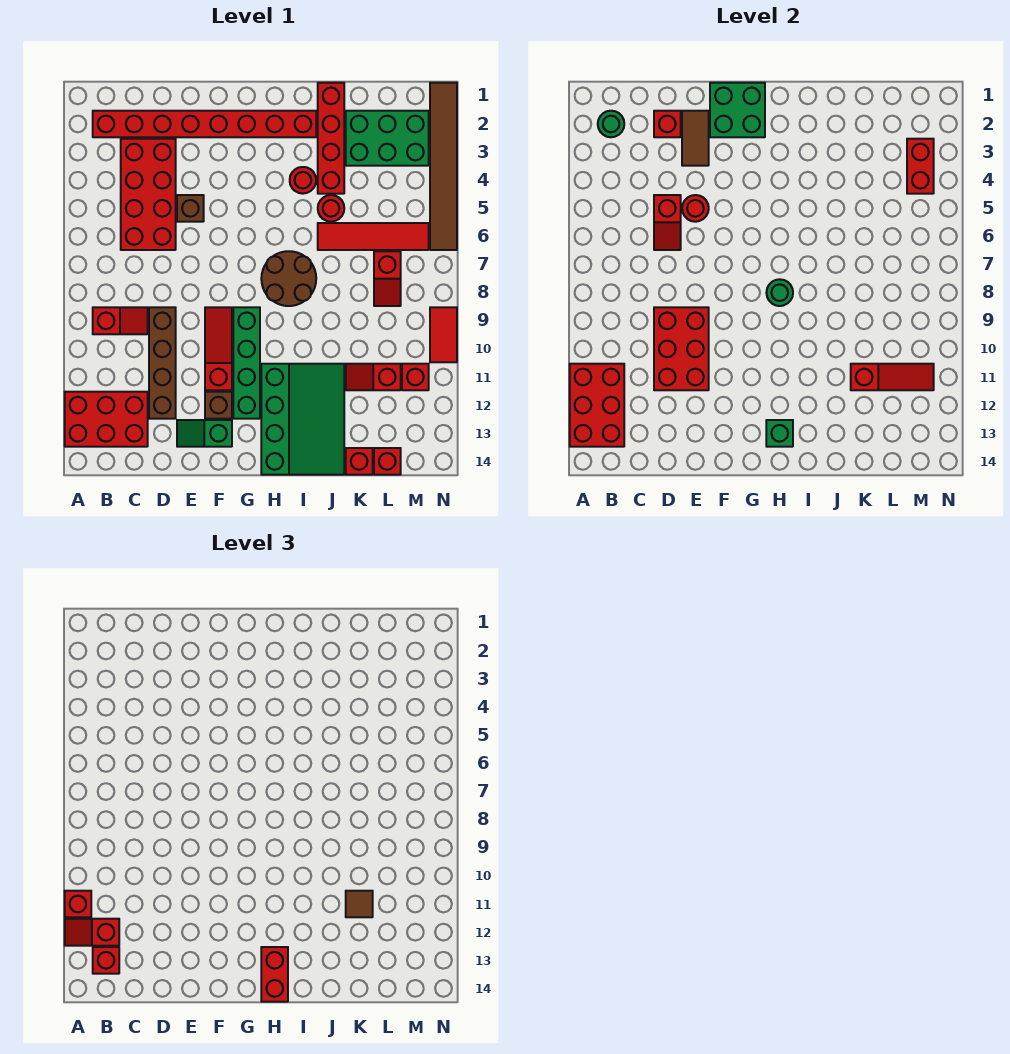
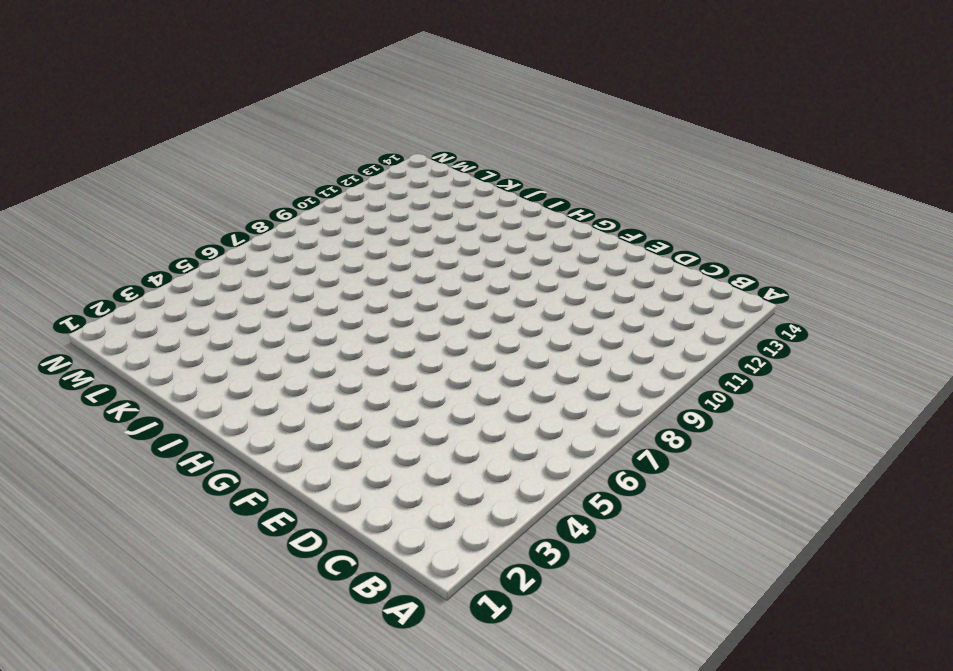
none -> red brick A12:C13 level 1
none -> red brick B2:I2 level 1
none -> red slope B9:C9 level 1 top B
none -> red brick C3:D6 level 1

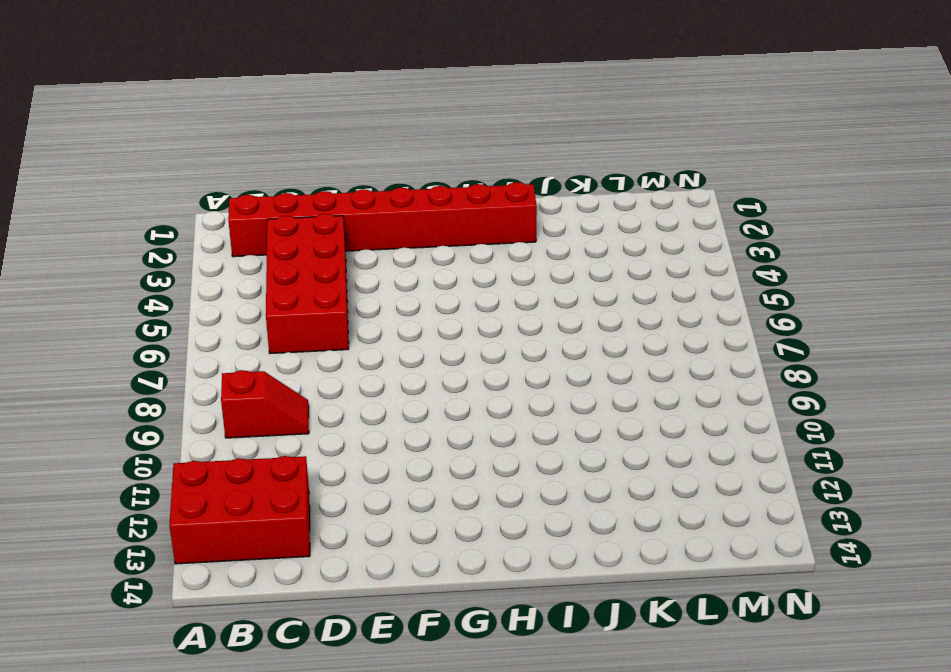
none -> brown brick D9:D12 level 1
none -> brown brick E5 level 1
none -> green slope E13:F13 level 1 top F
none -> red slope F9:F11 level 1 top 11

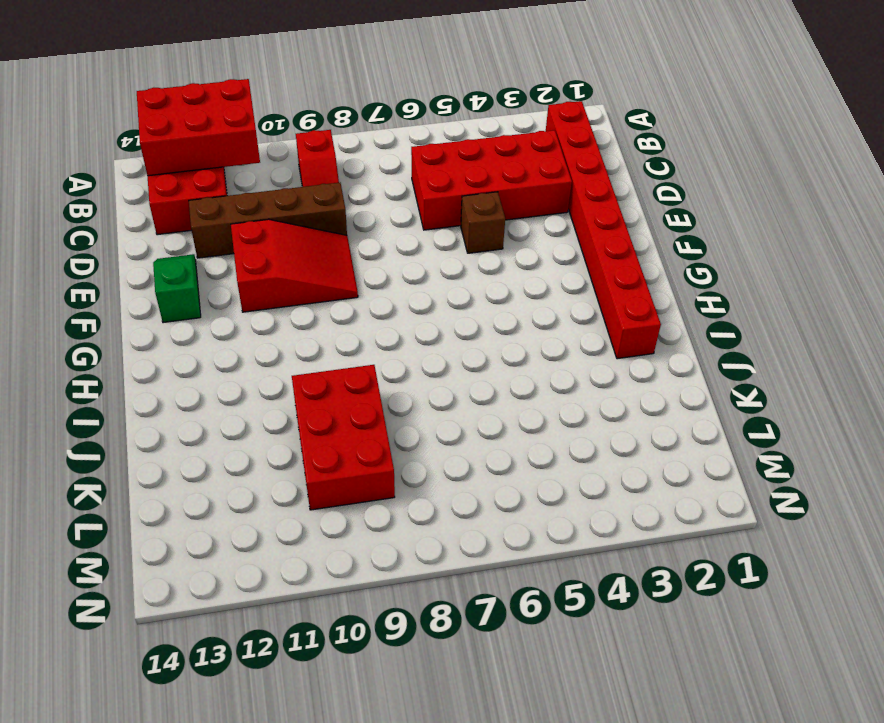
red slope E9:F11 level 1 top 11 -> red slope F9:F11 level 1 top 11
red brick J9:L10 level 1 -> red brick D9:E11 level 2
none -> brown brick F12 level 1
none -> green brick G9:G12 level 1
none -> brown round brick H7:I8 level 1
none -> green slope H11:J14 level 1 top H

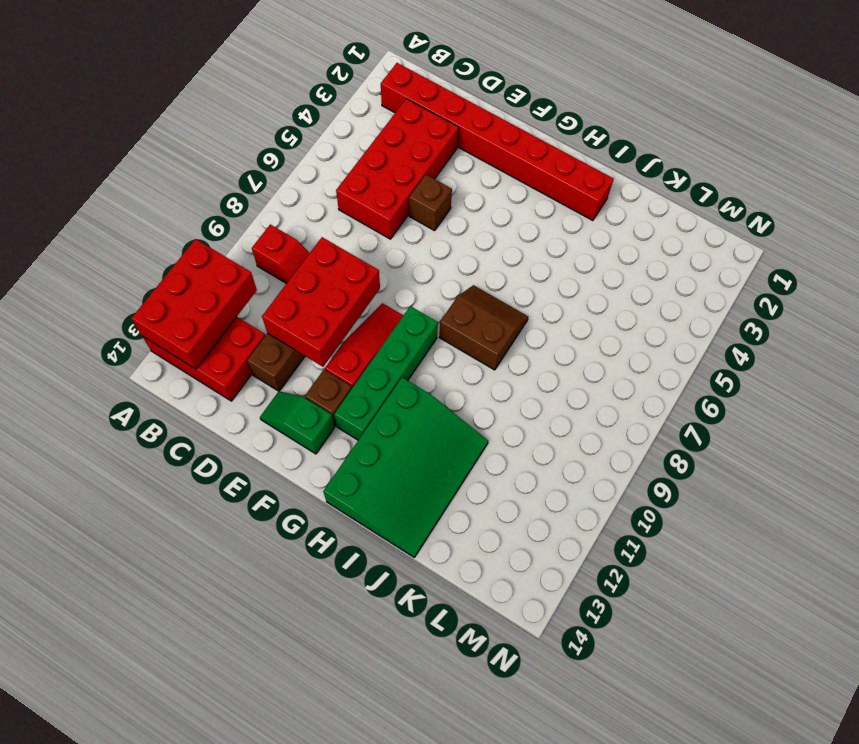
brown slope H7:I8 level 1 top 8 -> brown round brick H7:I8 level 1
none -> red round brick I4 level 1
none -> red brick J1:J4 level 1
none -> red round brick J5 level 1
none -> red tile J6:M6 level 1

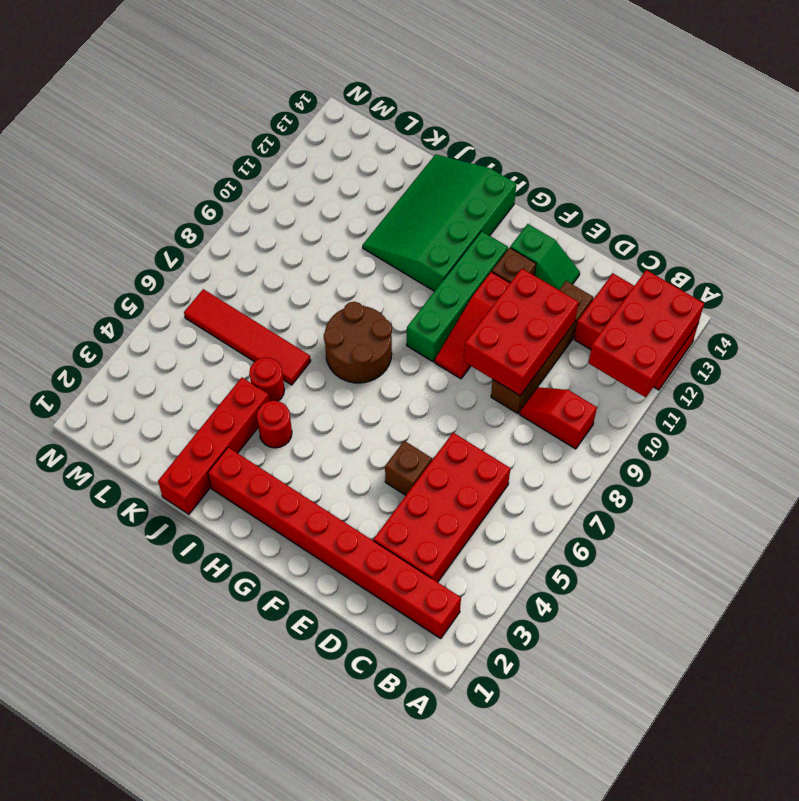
none -> green brick K2:M3 level 1
none -> red slope K11:L11 level 1 top L
none -> red brick K14 level 1
none -> red slope L7:L8 level 1 top 7

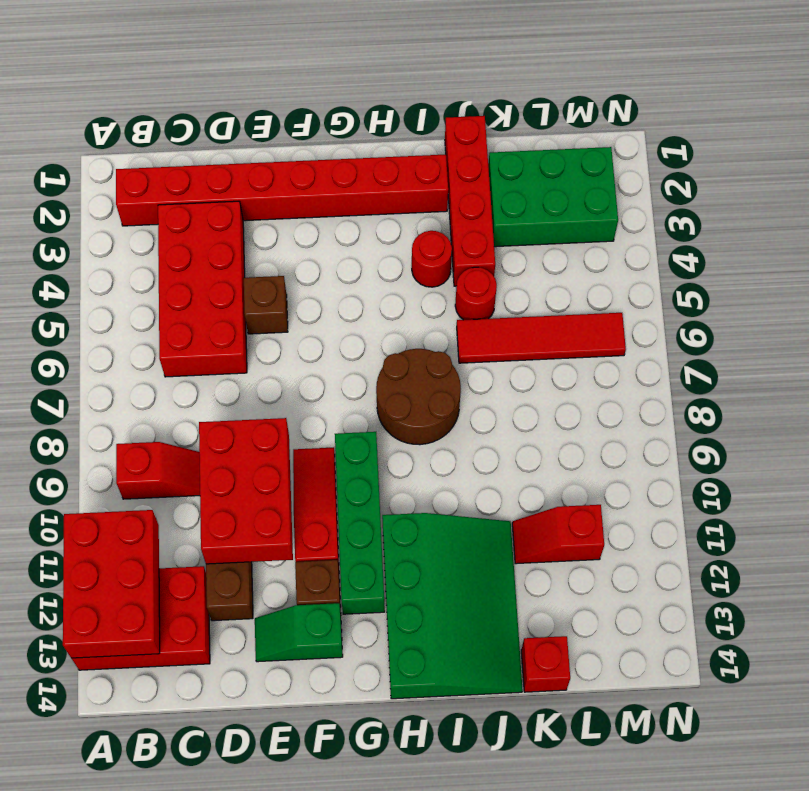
none -> red slope L7:L8 level 1 top 7
none -> red brick L14 level 1
none -> red brick M11 level 1
none -> brown tile N1:N6 level 1

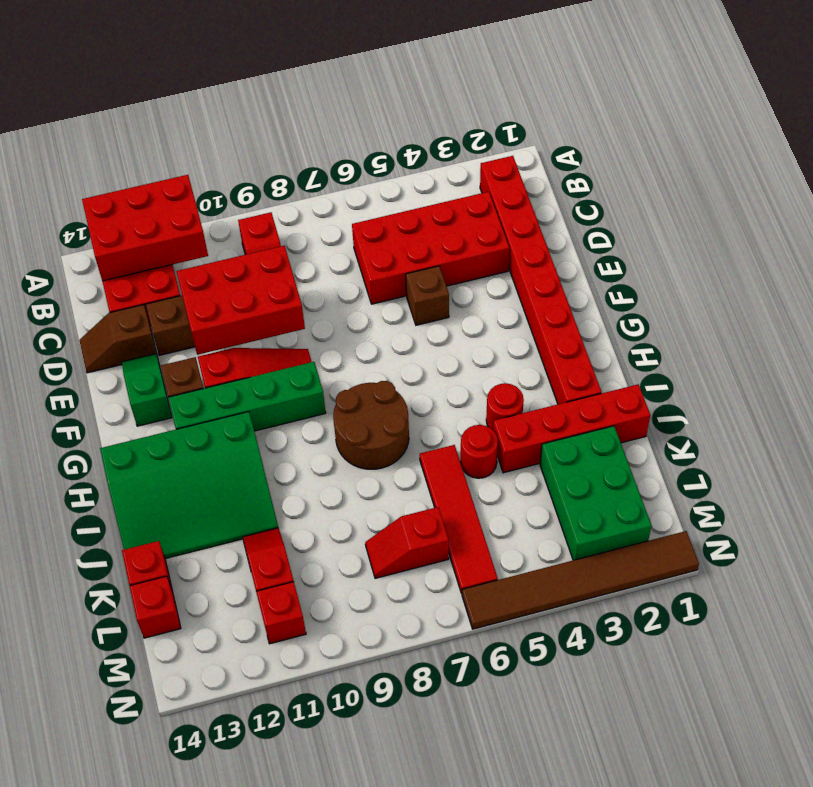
brown slope D13:D14 level 1 top 13 -> none
none -> red tile N9:N10 level 1
none -> green round brick B2 level 2
none -> red brick D2 level 2
none -> red slope D5:D6 level 2 top 5

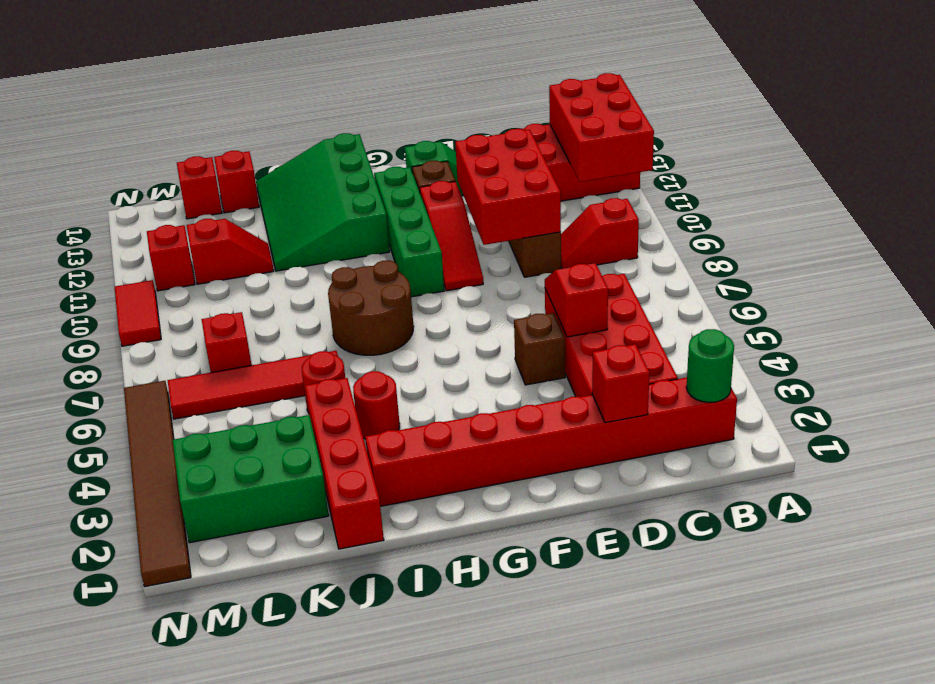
none -> brown tile E2:E3 level 2
none -> red round brick E5 level 2
none -> green brick F1:G2 level 2
none -> green round brick H8 level 2

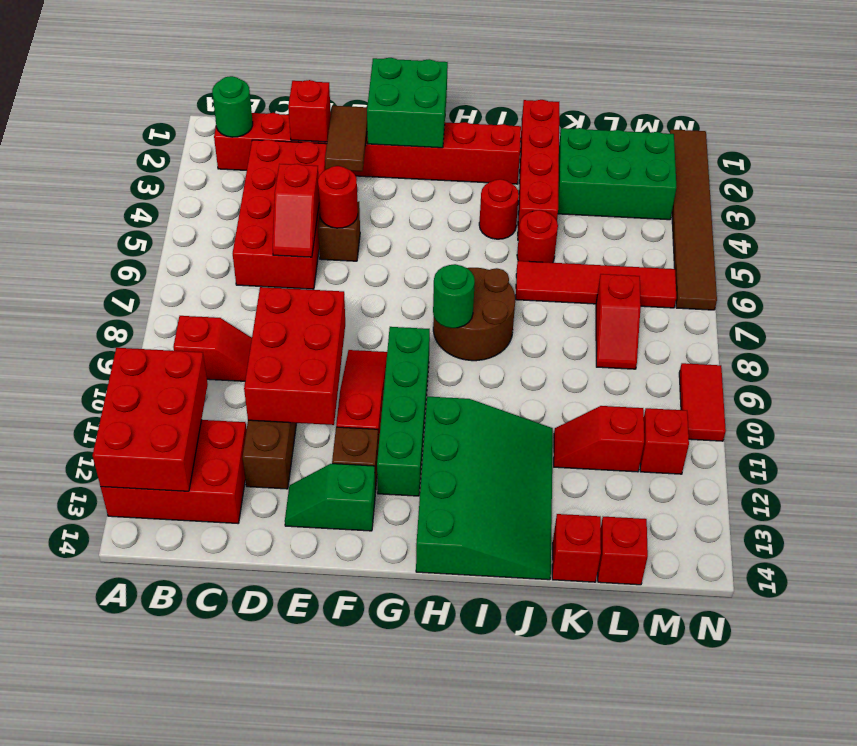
none -> green brick H13 level 2
none -> red slope K11:M11 level 2 top K
none -> red brick M3:M4 level 2
none -> red brick A11 level 3

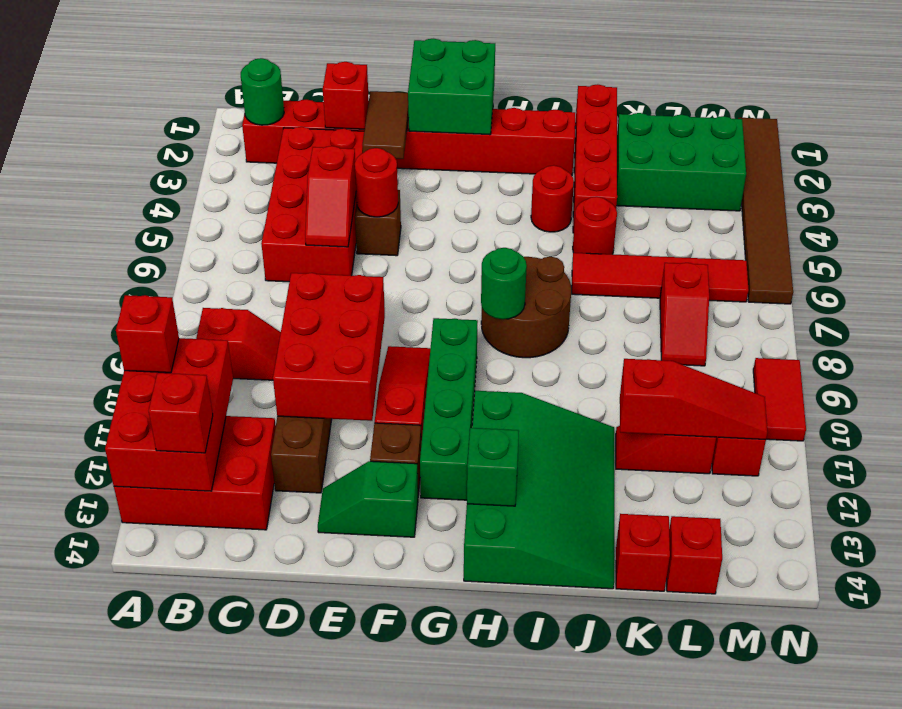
none -> red brick M3:M4 level 2
none -> red slope A12:B12 level 3 top B
none -> red brick H13:H14 level 3
none -> brown tile K11 level 3

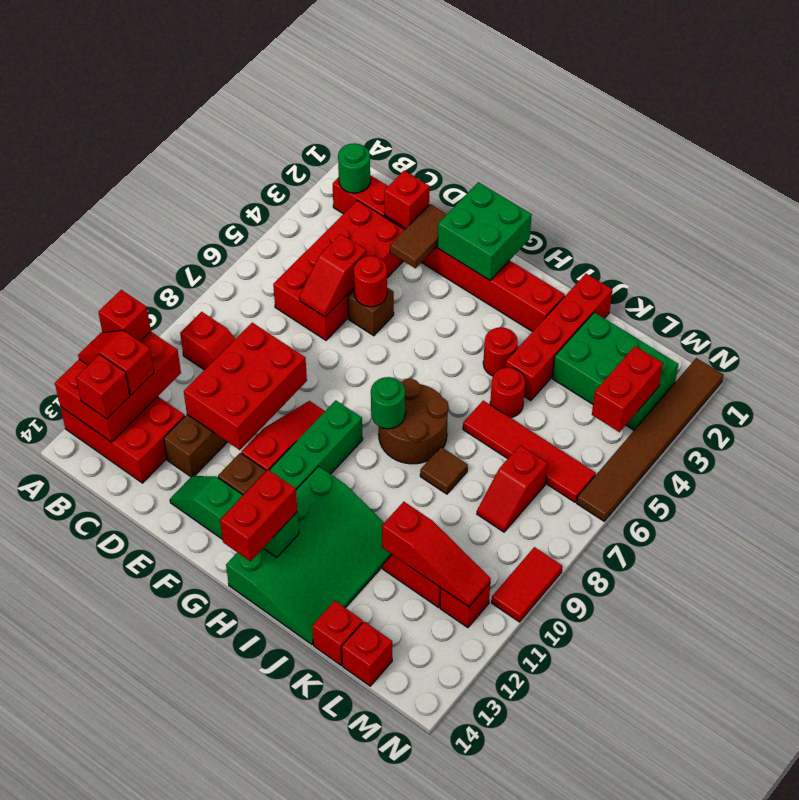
brown tile J8 level 1 -> brown tile K11 level 3

